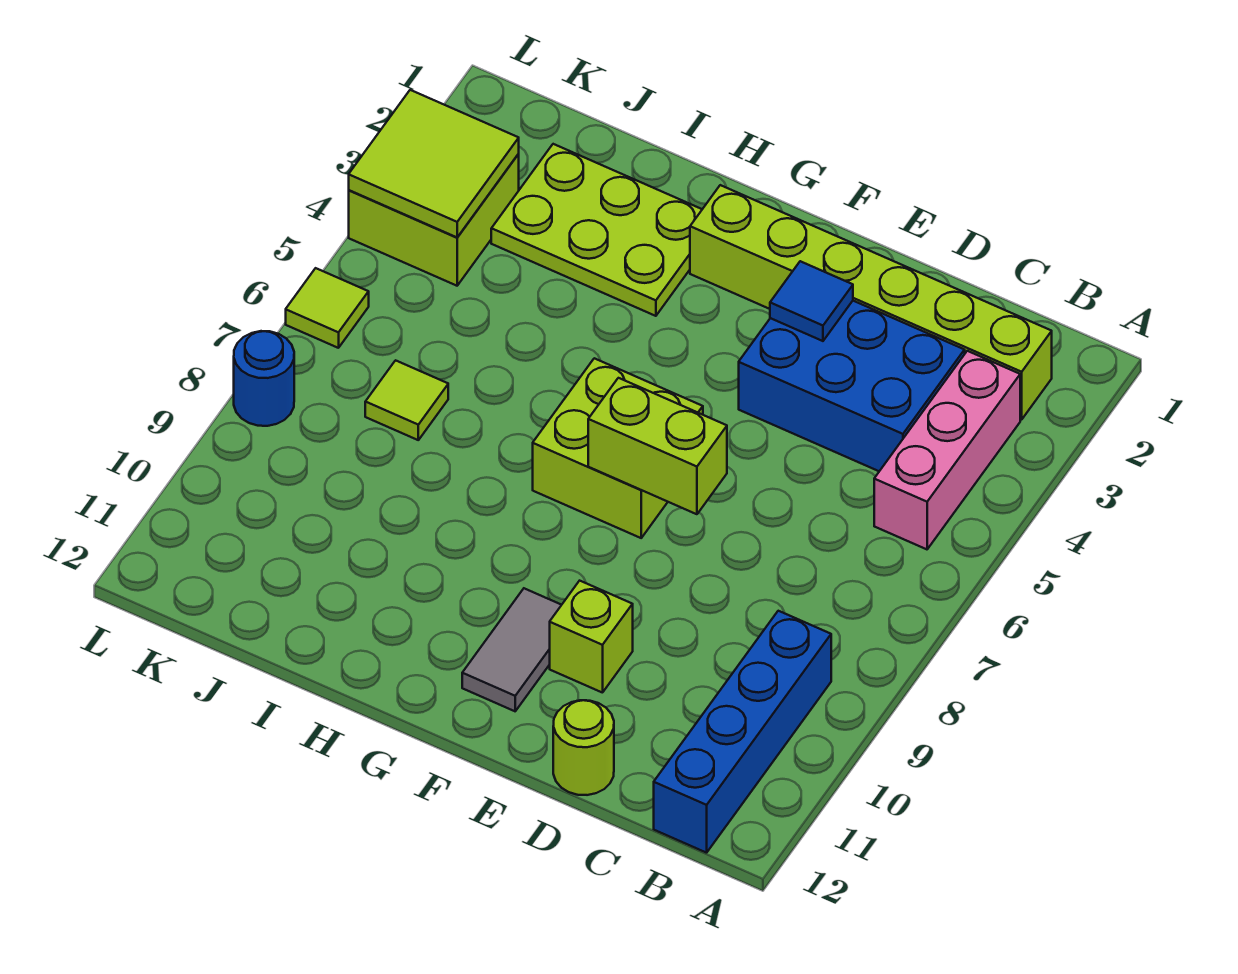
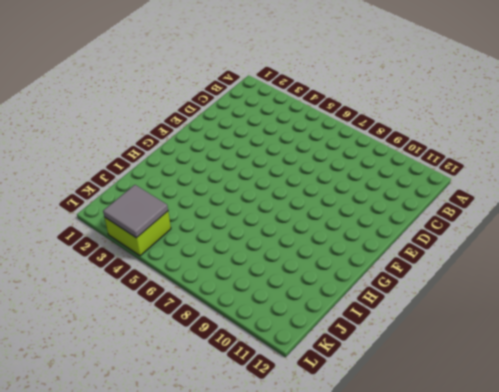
grey tile K3:L4 level 2 -> lime tile K3:L4 level 2
none -> lime brick B2:G2 level 1
none -> pink brick B3:B5 level 1
none -> blue brick B9:B12 level 1

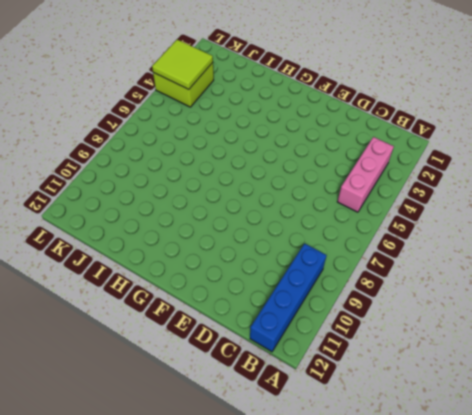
none -> lime brick B2:G2 level 1
none -> blue brick C3:E4 level 1
none -> lime round brick D12 level 1

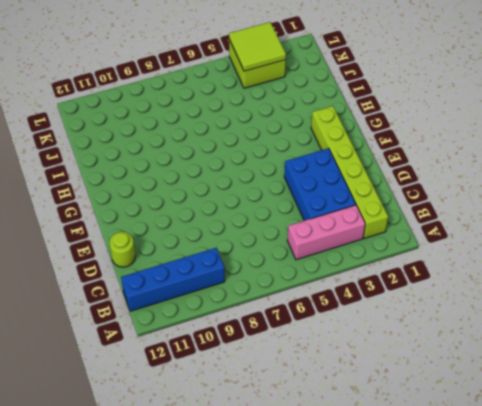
none -> lime brick E10 level 1
none -> lime brick F6:G7 level 1
none -> grey tile F10:F11 level 1

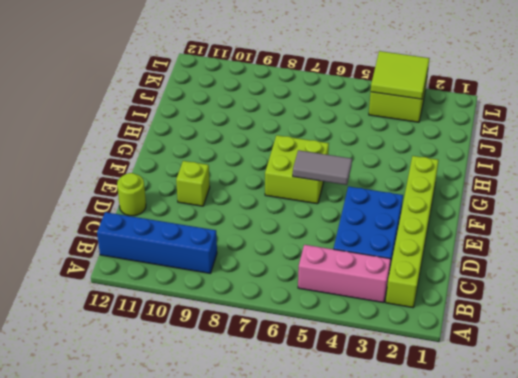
grey tile F5:F6 level 2 -> grey tile F10:F11 level 1
none -> lime plate H2:J3 level 1
none -> lime tile J7 level 1
none -> lime tile L6 level 1

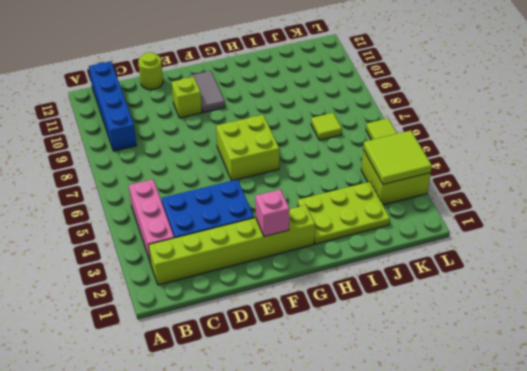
pink brick F2 level 2 -> none
none -> blue round brick L8 level 1
none -> blue tile E3 level 2
none -> lime brick E7:F7 level 2

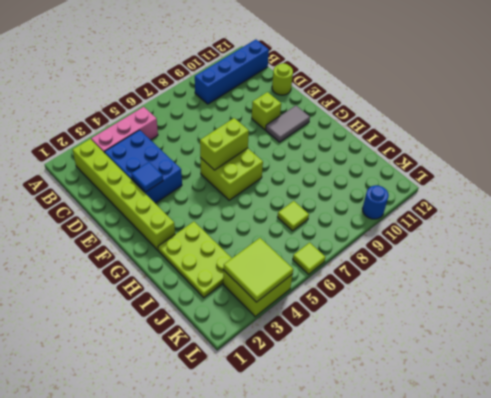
lime brick F6:F7 level 2 -> lime brick E7:F7 level 2
blue round brick L10 level 1 -> blue round brick L8 level 1

